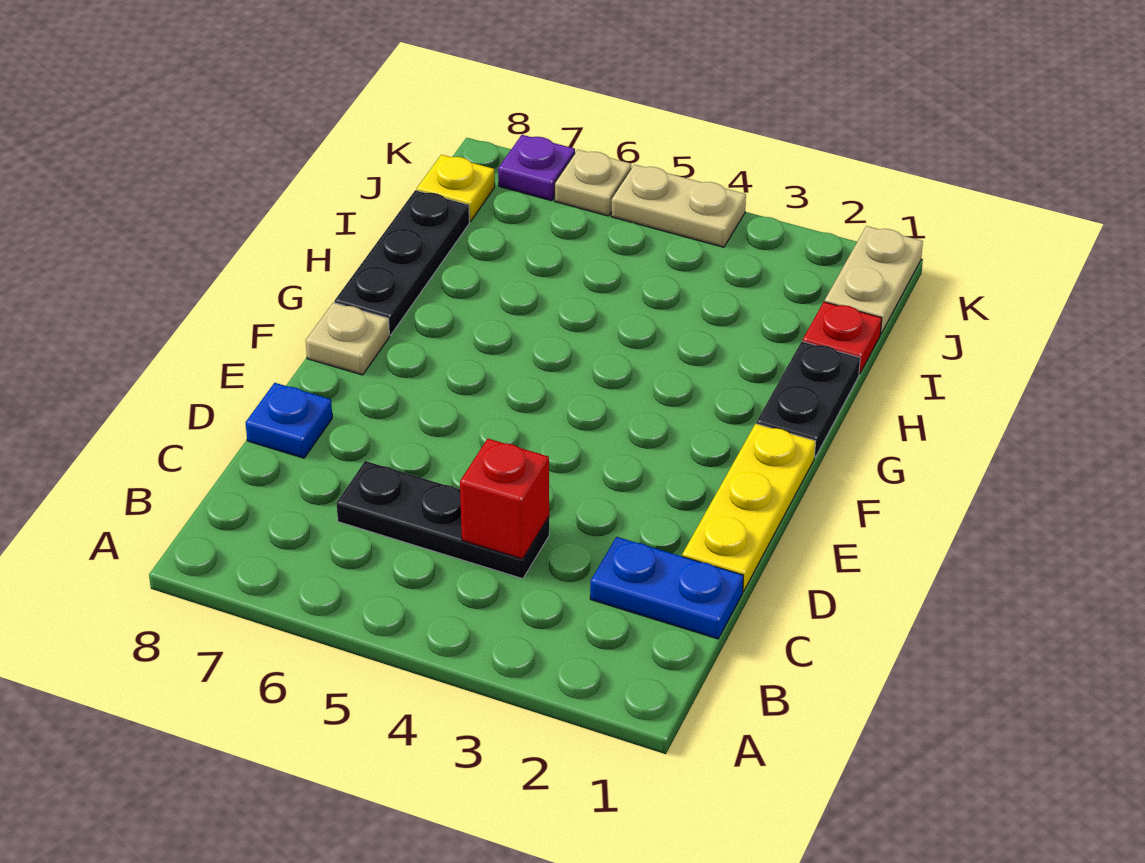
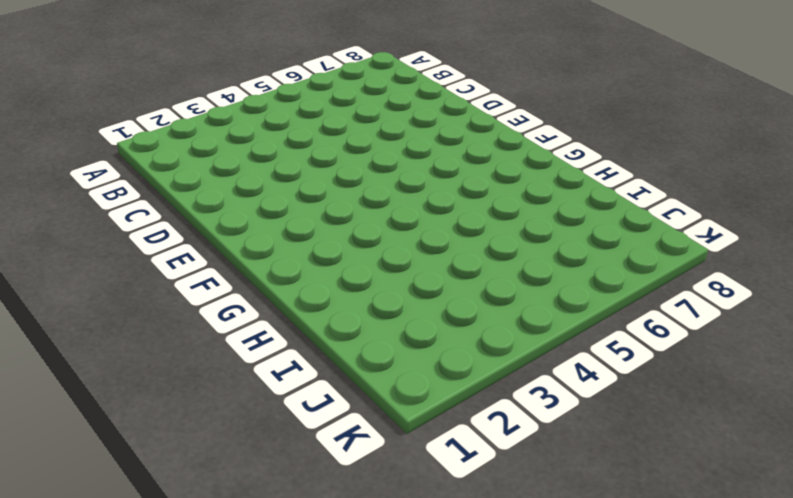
none -> blue plate C1:C2 level 1
none -> black plate C4:C6 level 1
none -> yellow plate D1:F1 level 1

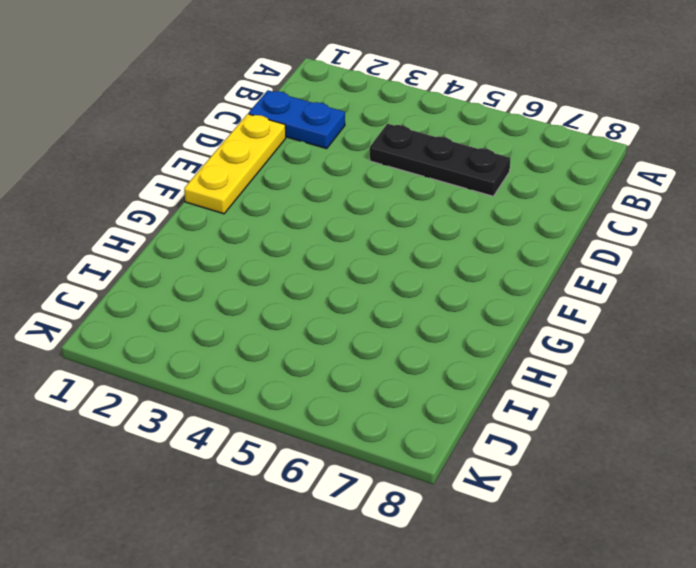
none -> blue plate D8 level 1
none -> tan plate F8 level 1
none -> black plate G1:H1 level 1

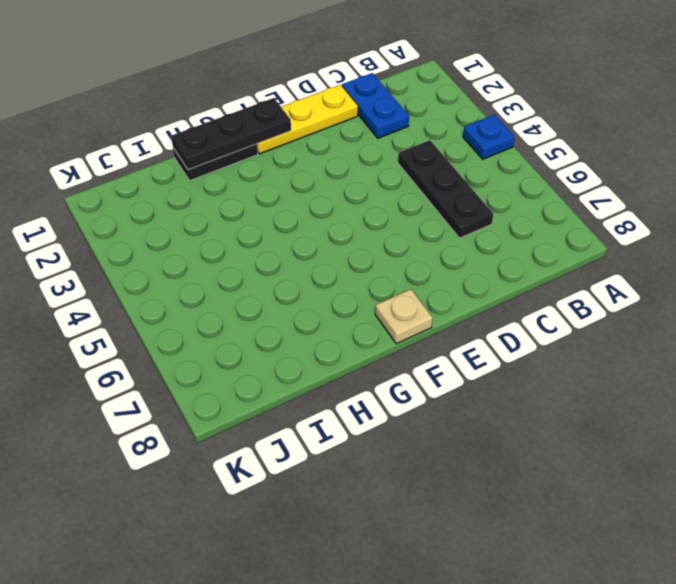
blue plate A4 level 1 -> blue plate D8 level 1
black plate F1:H1 level 2 -> black plate G8:I8 level 1
none -> red plate I1 level 1
none -> tan plate J1:K1 level 1
none -> yellow plate J8 level 1

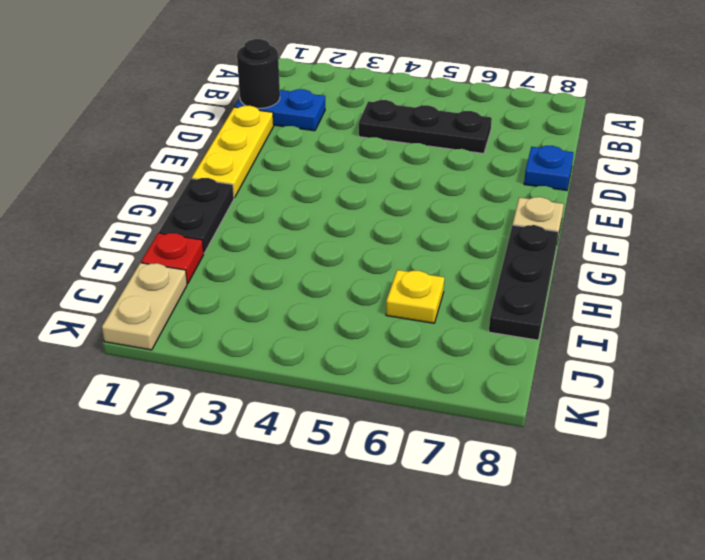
black round brick C1 level 2 -> none
yellow plate I6 level 1 -> yellow plate J8 level 1
none -> tan plate K4:K5 level 1
none -> tan plate K6 level 1
none -> purple plate K7 level 1

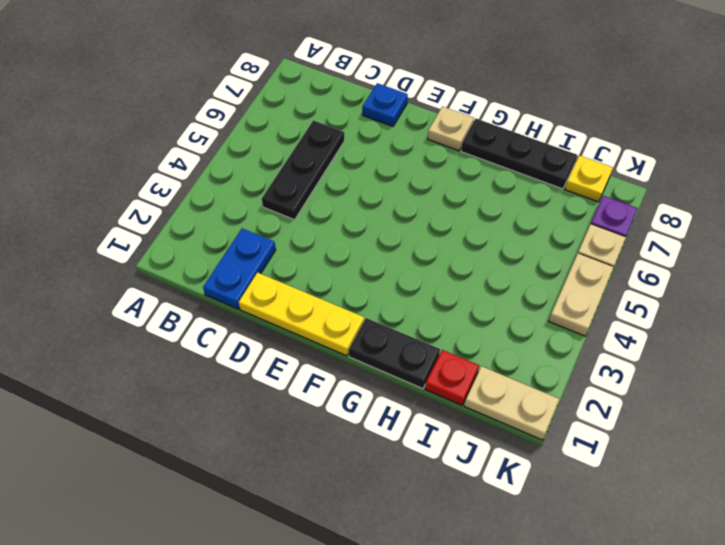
none -> red brick C4 level 2

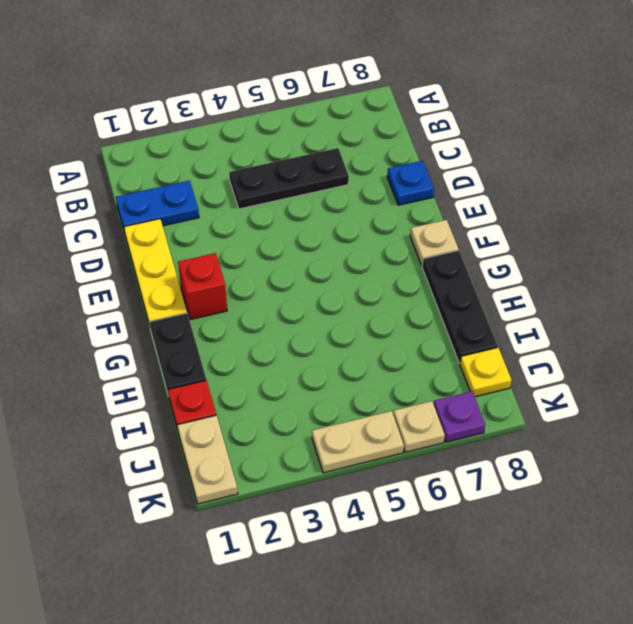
red brick F2 level 1 -> red brick C4 level 2

